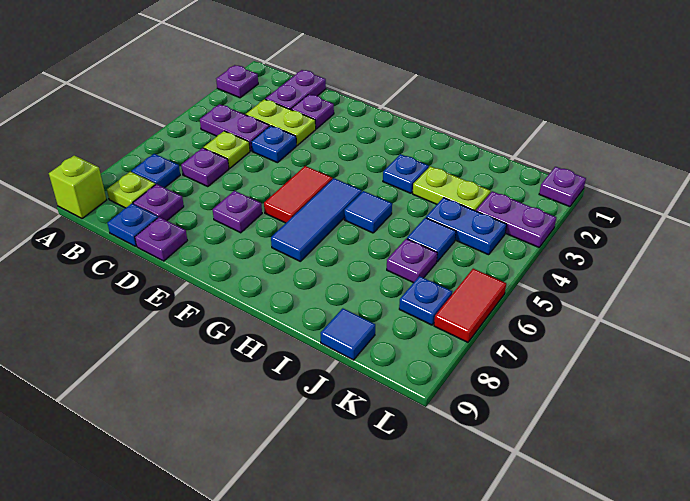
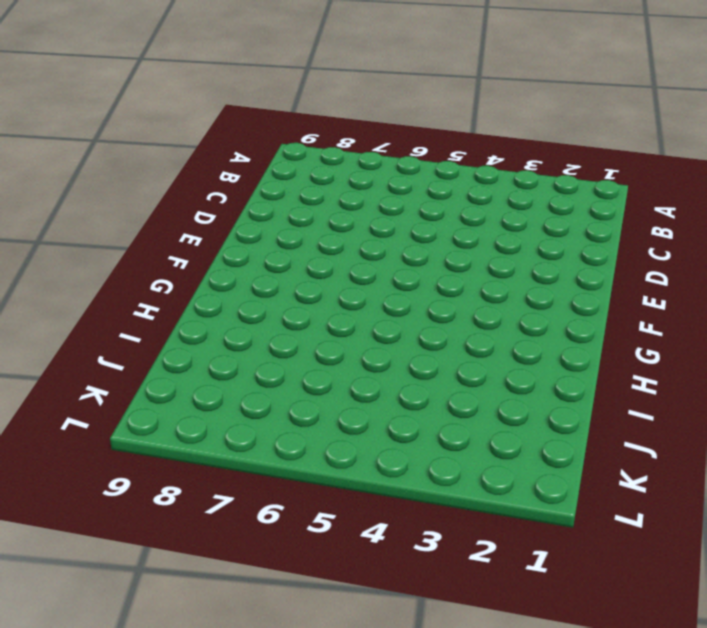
none -> purple plate A2 level 1
none -> lime brick A9 level 1
none -> purple plate B4:C4 level 1

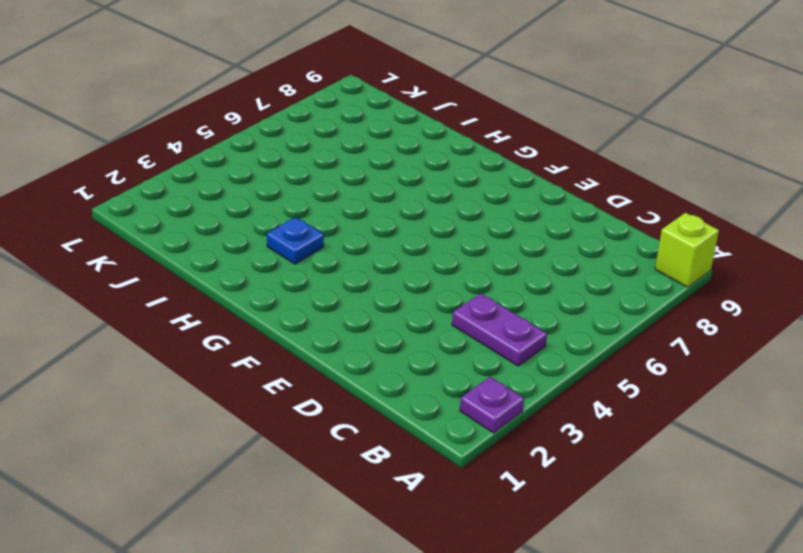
none -> blue plate B7 level 1
none -> lime plate B8 level 1
none -> purple plate C1:C2 level 1

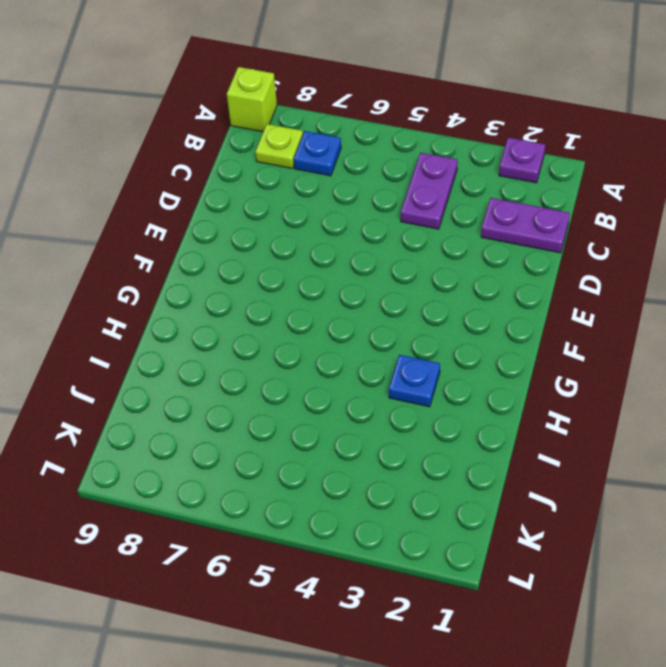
none -> lime plate C3:D3 level 1
none -> lime plate C5 level 1
none -> purple plate C6 level 1

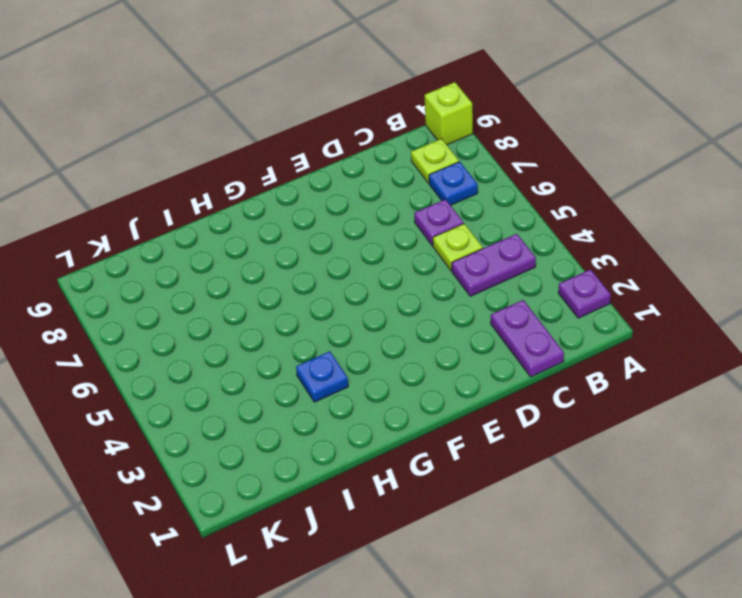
none -> lime plate C3:D3 level 1
none -> purple plate C8 level 1
none -> blue plate C9 level 1

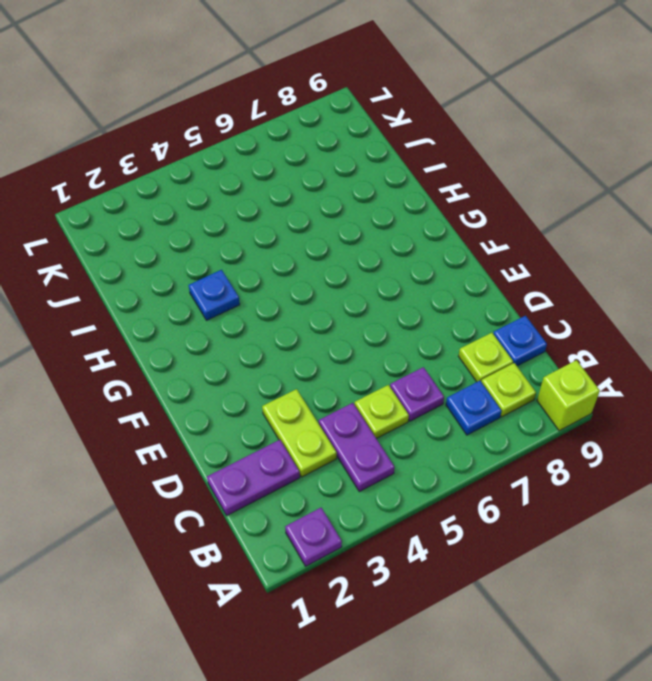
lime plate C8 level 1 -> purple plate C8 level 1
none -> purple plate D2 level 1
none -> blue plate D4 level 1
none -> purple plate D9 level 1

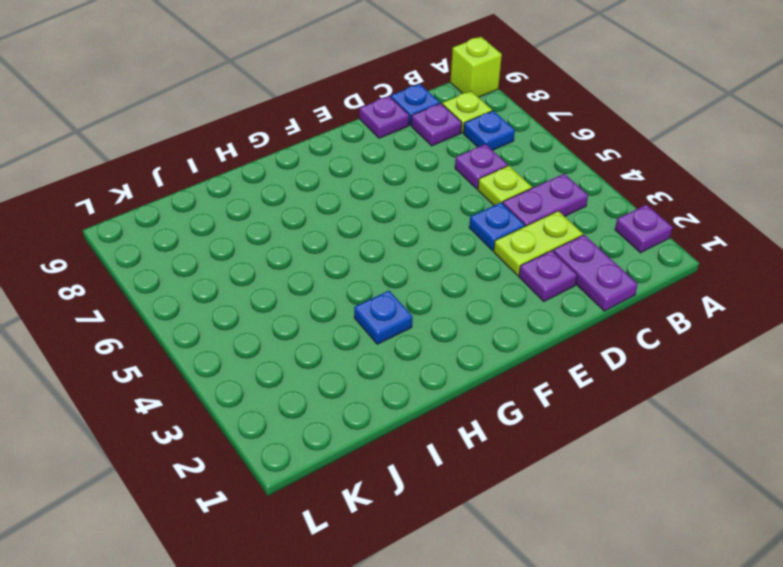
none -> purple plate E7 level 1
none -> red tile F5:F6 level 1
none -> blue tile G5:G7 level 1

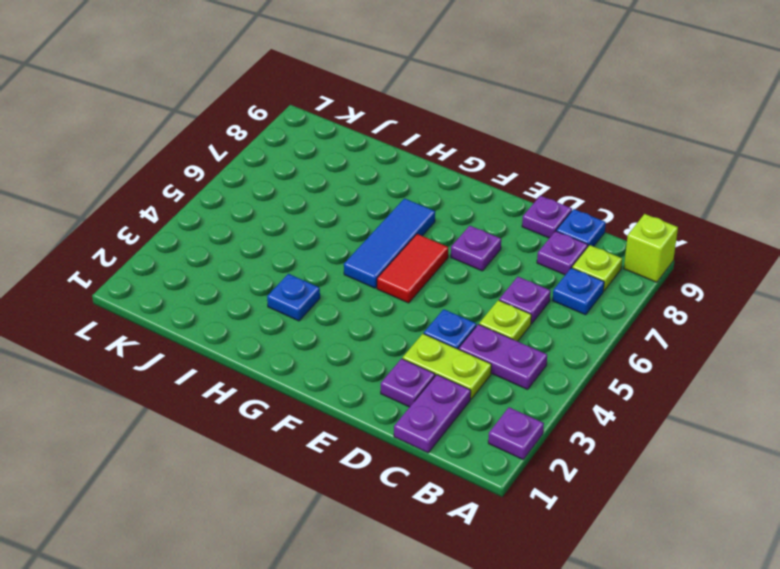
none -> blue tile H5 level 1
none -> lime plate I3:J3 level 1
none -> blue plate J4:K4 level 1

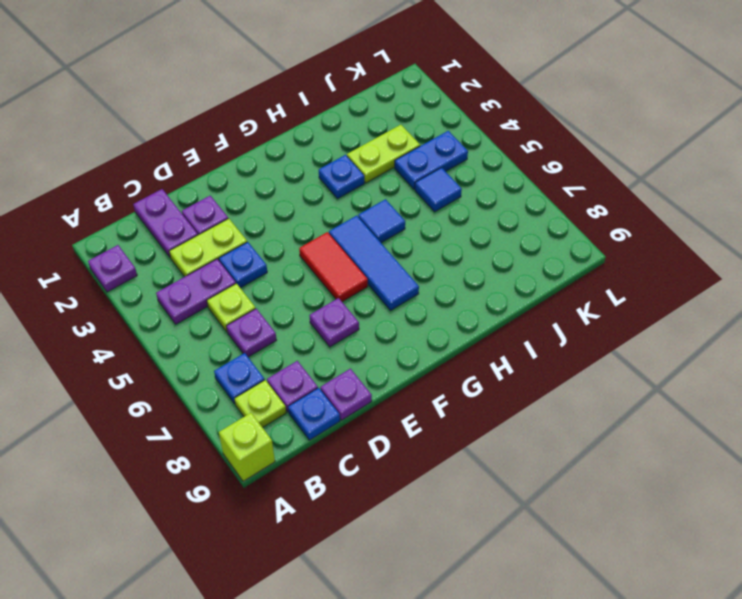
none -> purple plate J6 level 1
none -> blue tile J9 level 1
none -> purple plate K3:L3 level 1

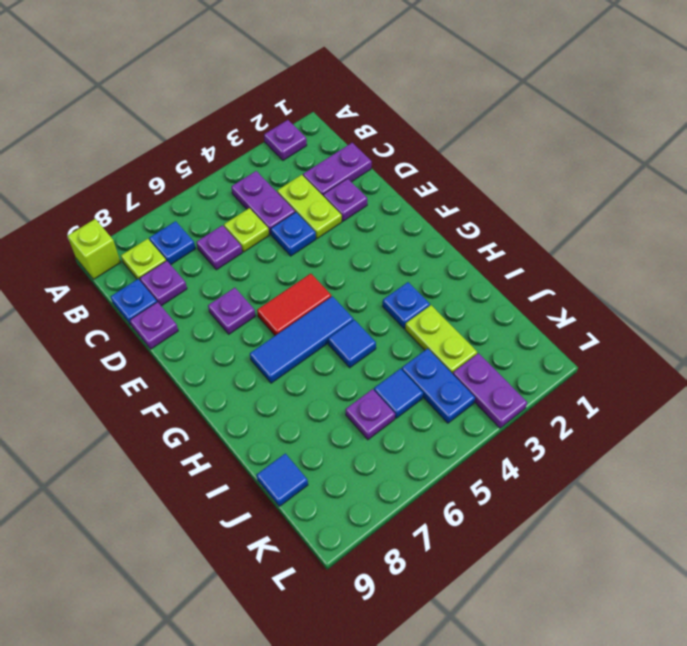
none -> blue plate K7 level 1
none -> purple plate L1 level 1
none -> red tile L6:L7 level 1

